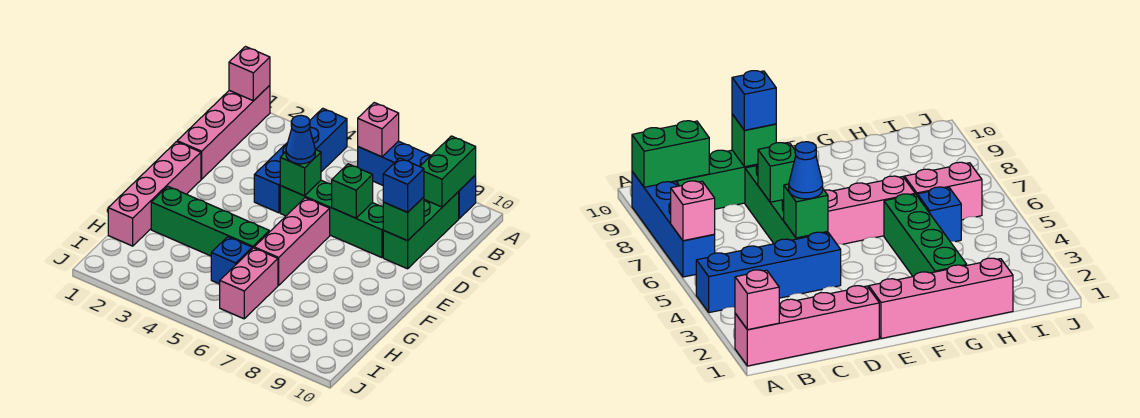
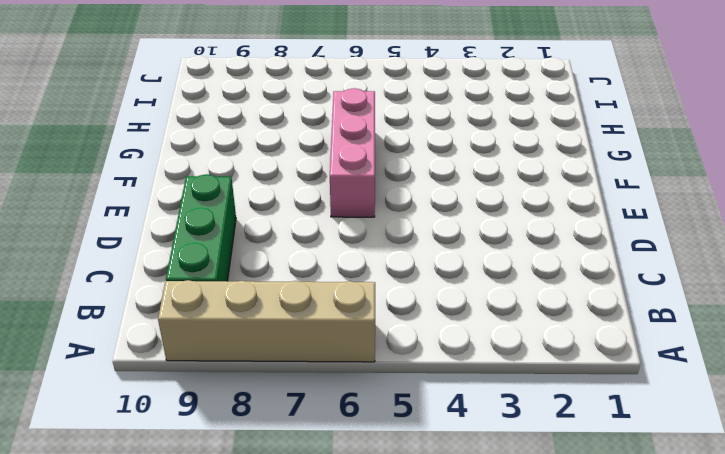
tan brick A6:A9 level 1 -> blue brick A6:A9 level 1
none -> pink brick A1:D1 level 1
none -> blue brick A4:D4 level 1
none -> green brick D5:D8 level 1

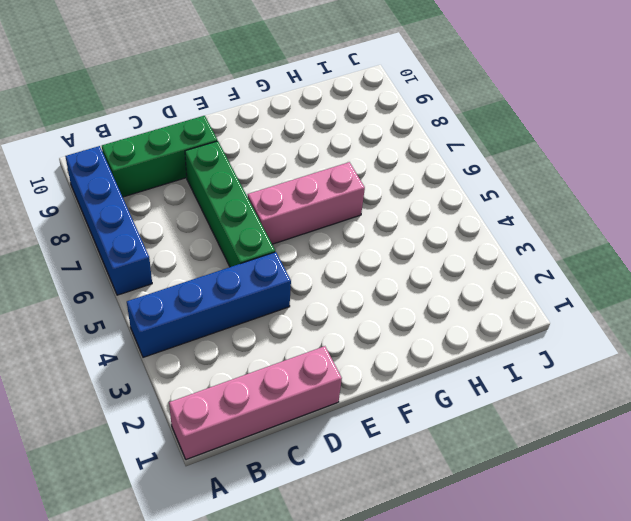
none -> pink brick E1:H1 level 1
none -> green brick G2:G5 level 1
none -> blue brick H5 level 1

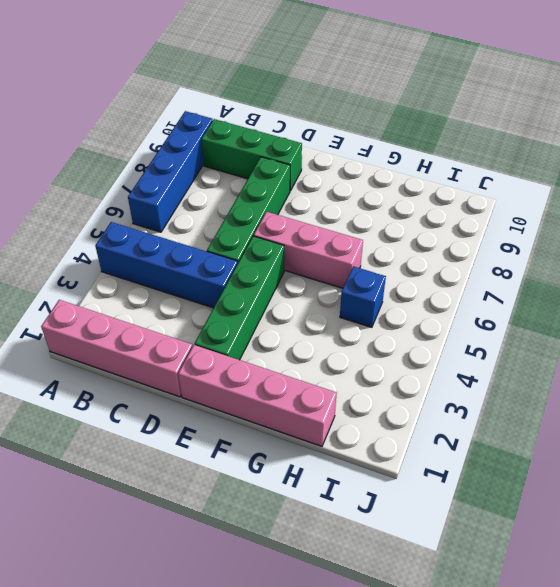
green brick E2:E5 level 1 -> green brick G2:G5 level 1
none -> pink brick H6:I6 level 1
none -> pink brick A1 level 2
none -> pink brick A6 level 2

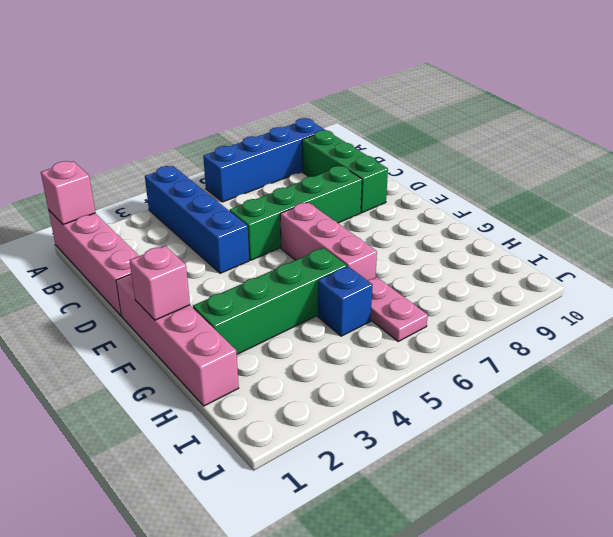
pink brick F1 level 2 -> pink brick A6 level 2
pink plate H6:I6 level 1 -> pink brick H6:I6 level 1
none -> green brick A9:B9 level 2
none -> green brick D5 level 2
none -> green brick D7 level 2

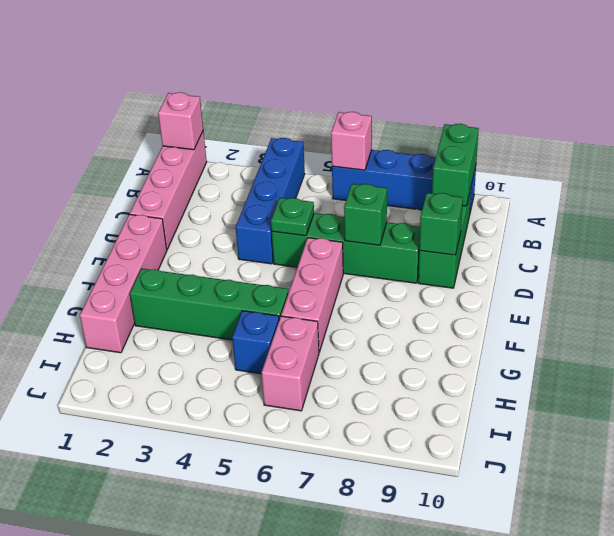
green plate D5 level 2 -> green brick D5 level 2
none -> blue cone D5 level 3
none -> blue brick D9 level 3

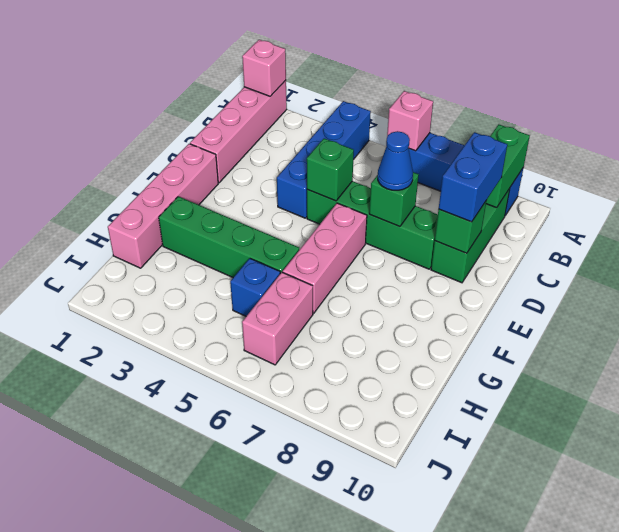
blue brick C9:D9 level 3 -> blue brick D9 level 3
blue cone D7 level 3 -> blue cone D5 level 3

